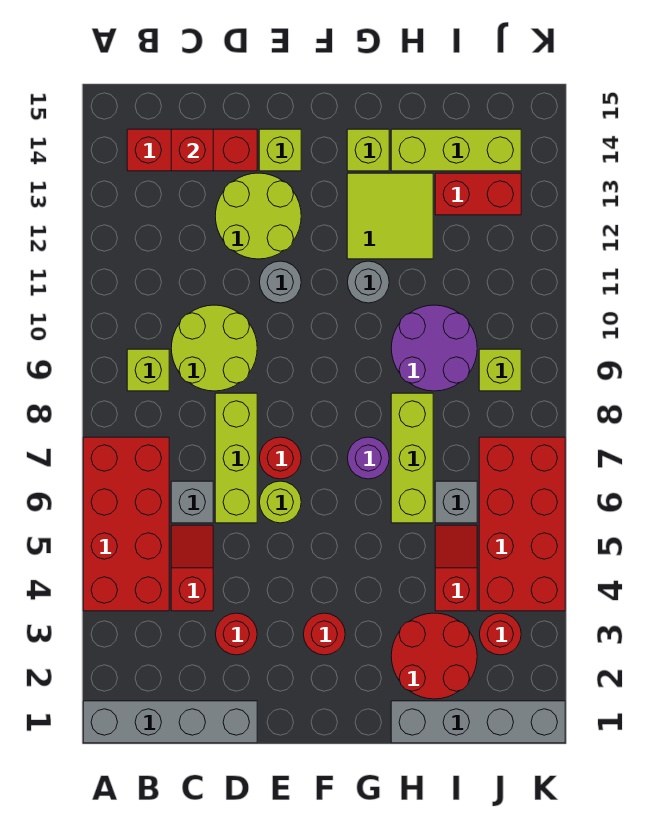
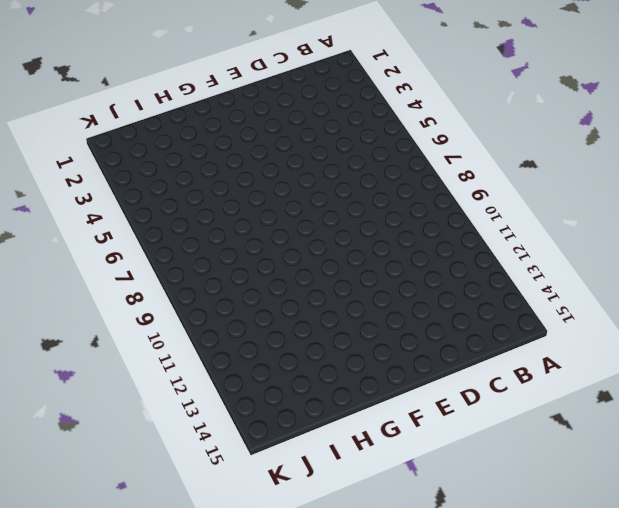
none -> grey brick A1:D1 level 1
none -> red brick A4:B7 level 1
none -> lime brick B9 level 1
none -> red brick B14:D14 level 1

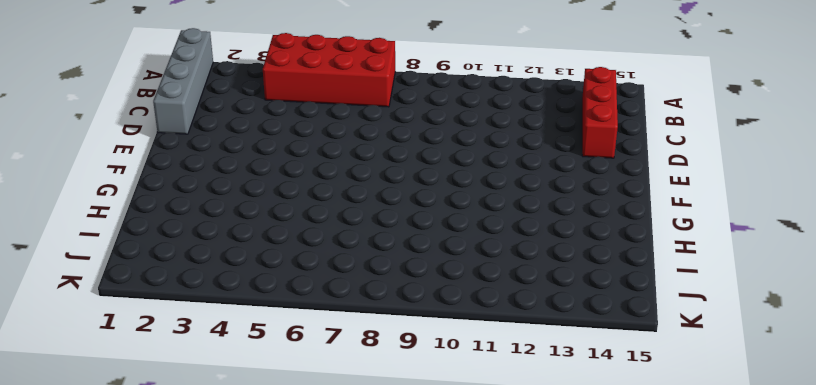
none -> lime brick B9 level 1
none -> red slope C4:C5 level 1 top 4
none -> grey brick C6 level 1
none -> lime round brick C9:D10 level 1

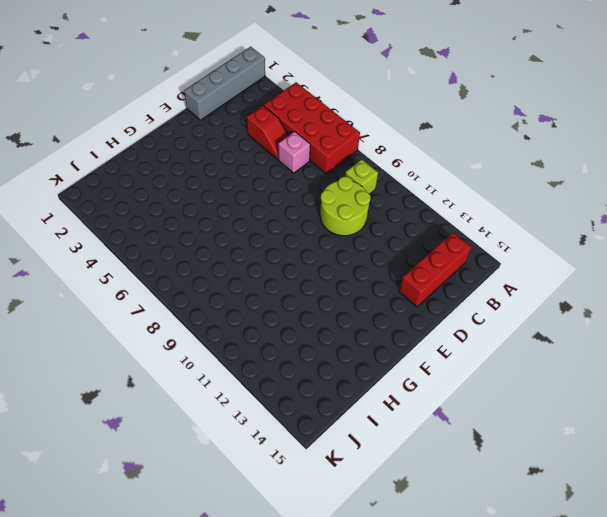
pink brick C6 level 1 -> grey brick C6 level 1
none -> red round brick D3 level 1
none -> lime brick D6:D8 level 1
none -> lime round brick D12:E13 level 1
none -> lime round brick E6 level 1

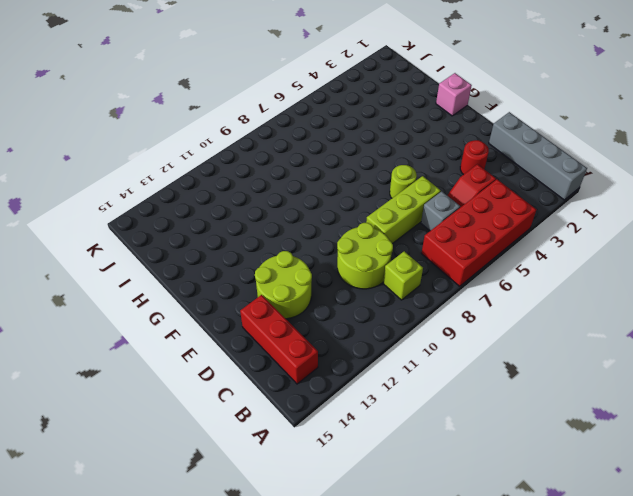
pink brick G1 level 1 -> none
none -> red round brick E7 level 1
none -> grey round brick E11 level 1
none -> lime brick E14 level 1
none -> red round brick F3 level 1

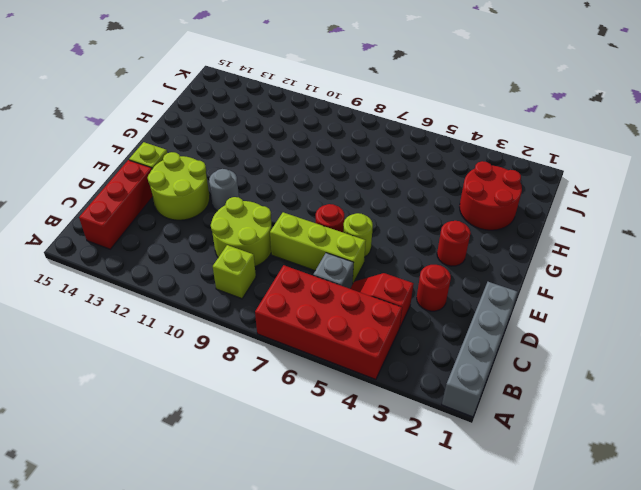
none -> purple round brick G7 level 1
none -> grey round brick G11 level 1
none -> lime tile G12:H13 level 1
none -> lime brick G14 level 1

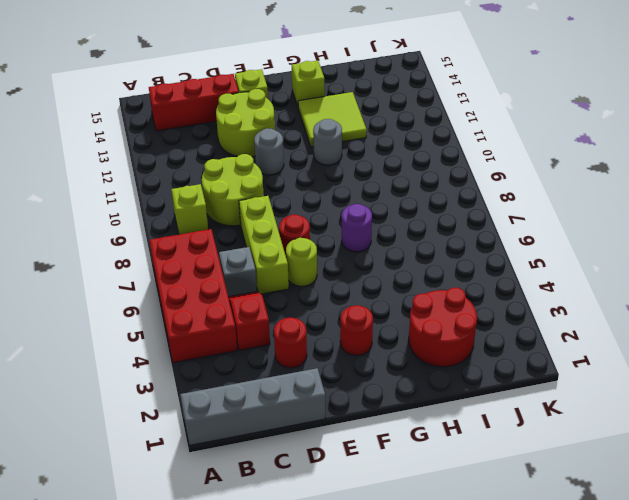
none -> grey brick H1:K1 level 1
none -> lime brick H6:H8 level 1
none -> purple round brick H9:I10 level 1
none -> lime brick H14:J14 level 1

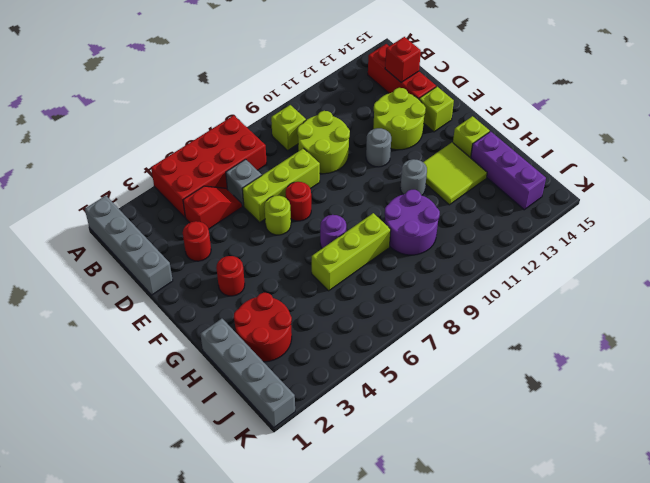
purple brick H14:J14 level 1 -> lime brick H14:J14 level 1
none -> red slope I4:I5 level 1 top 4
none -> grey brick I6 level 1
none -> red brick I13:J13 level 1
none -> red round brick J3 level 1

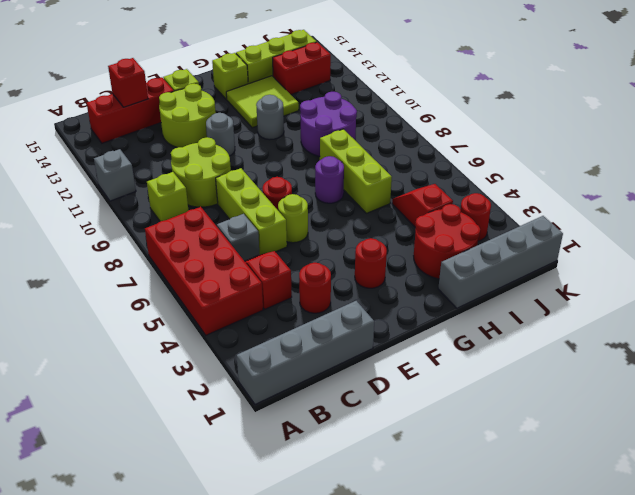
grey brick A11 level 1 -> grey brick I6 level 1
none -> red brick J4:K7 level 1
none -> lime brick J9 level 1

